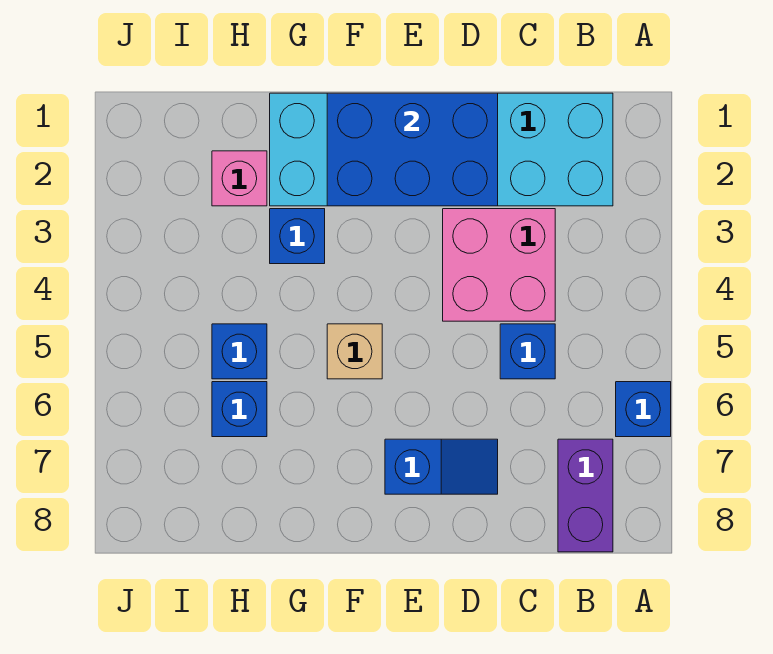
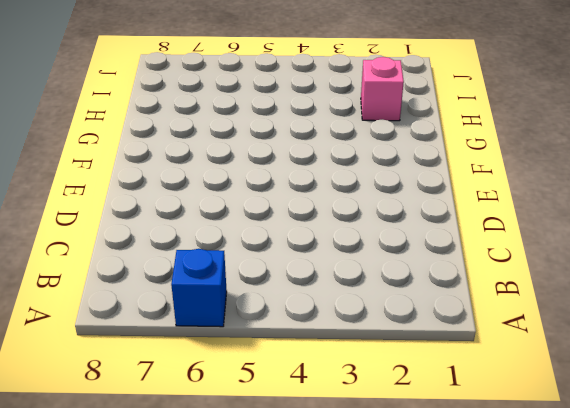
none -> cyan brick B1:G2 level 1
none -> purple brick B7:B8 level 1
none -> pink brick C3:D4 level 1

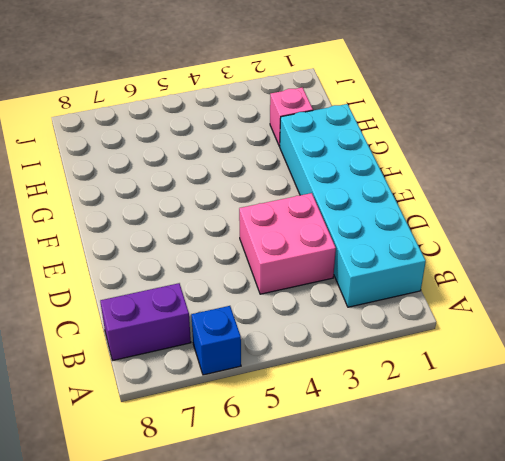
none -> blue brick C5 level 1
none -> blue slope D7:E7 level 1 top E
none -> tan brick F5 level 1

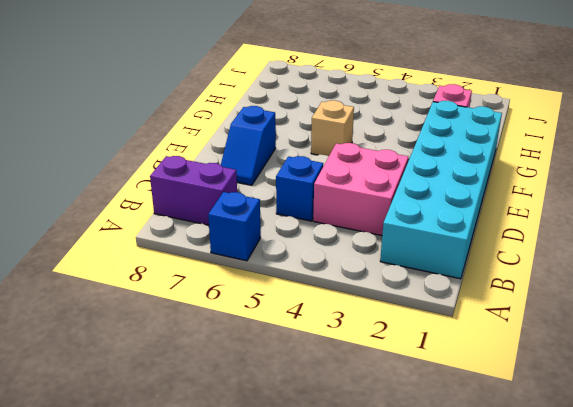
none -> blue brick G3 level 1
none -> blue brick H5 level 1
none -> blue brick H6 level 1

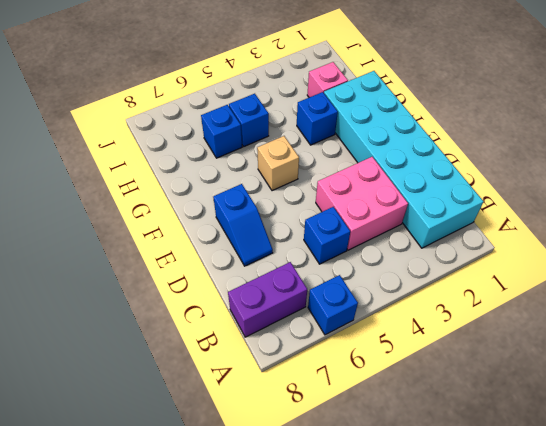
none -> blue brick D1:F2 level 2

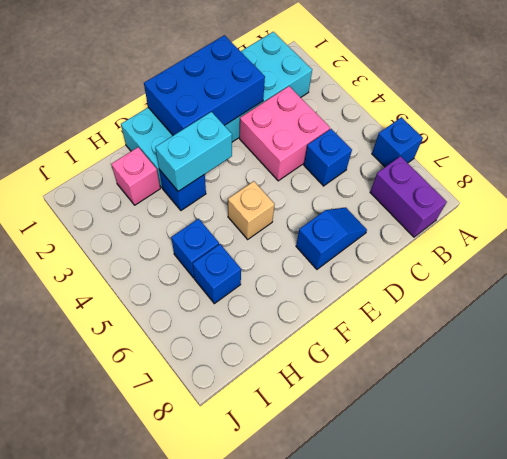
cyan brick F3:G3 level 2 -> none

